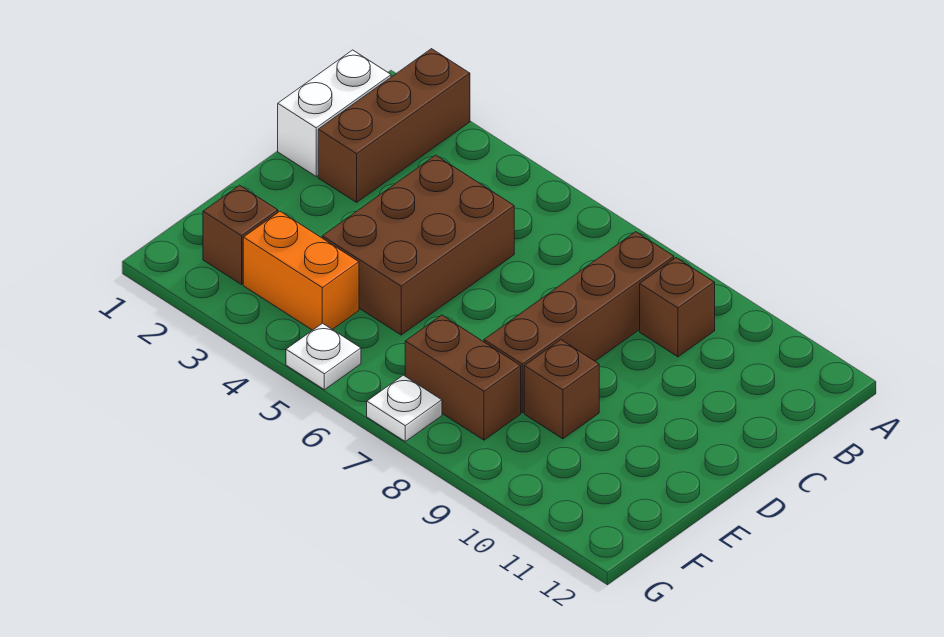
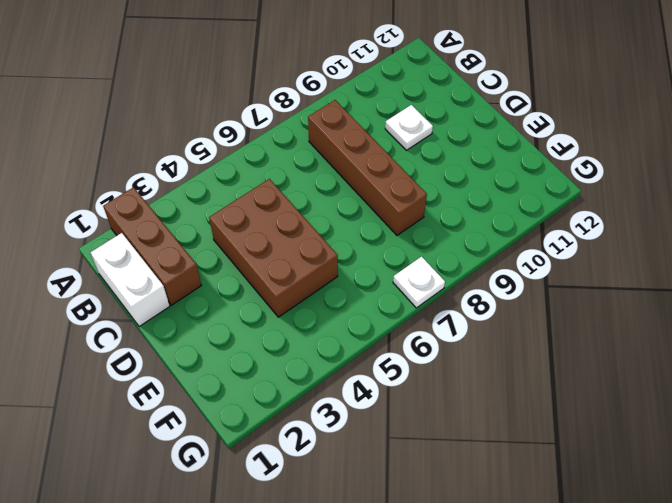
white plate C10 level 1 -> white plate G5 level 1
none -> brown brick B9 level 1
none -> brown brick E9 level 1

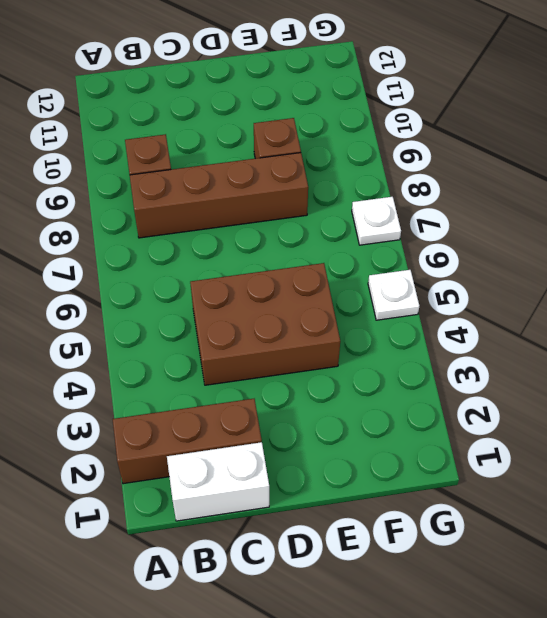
none -> brown brick F2 level 1
none -> orange brick F3:F4 level 1

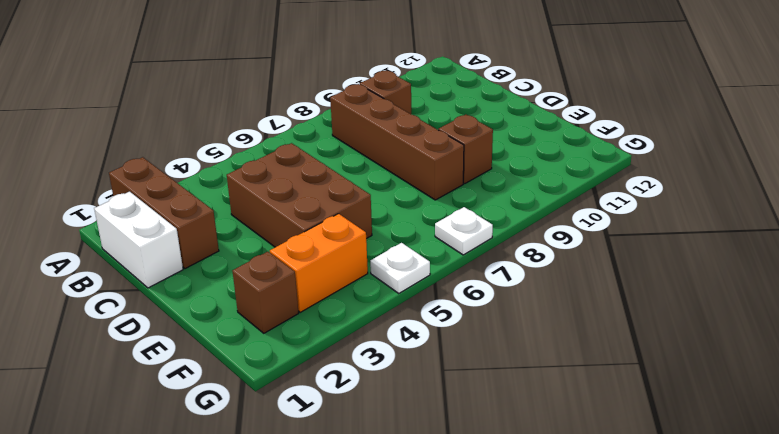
none -> brown brick F7:F8 level 1

